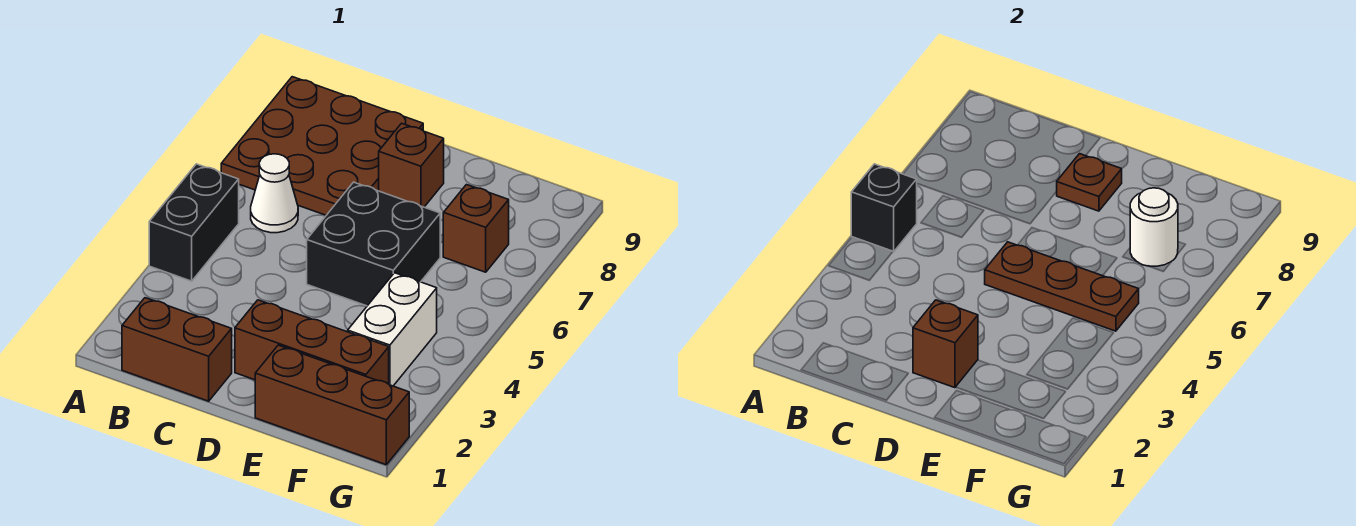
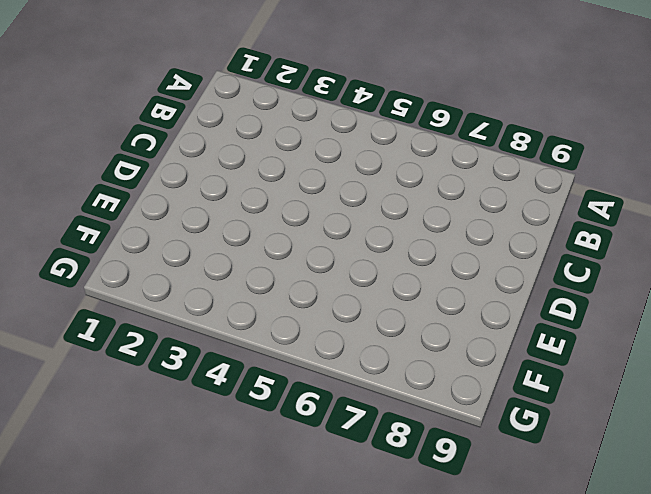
none -> black brick A4:A5 level 1
none -> brown plate A7:C9 level 1
none -> brown brick B1:C1 level 1

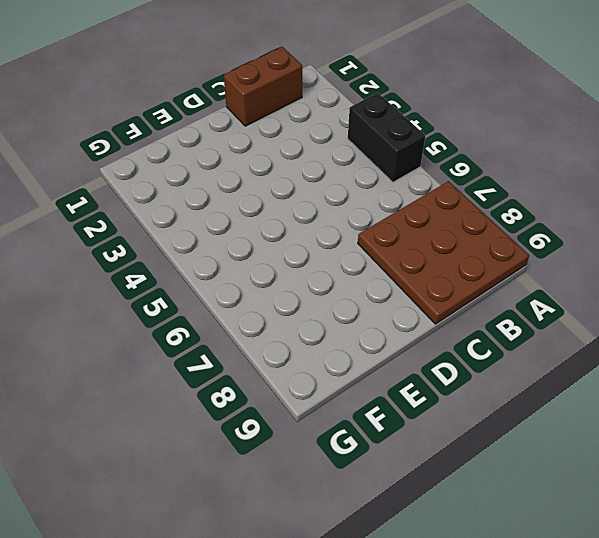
none -> white cone B6 level 1
none -> brown brick D2:F2 level 1
none -> black brick D5:E6 level 1

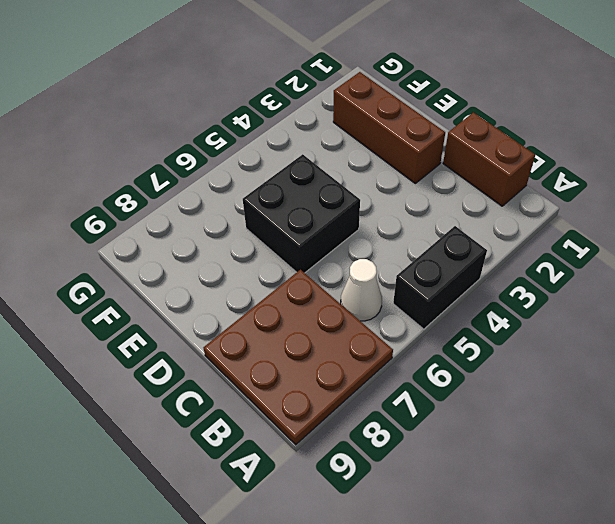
none -> brown brick D8 level 1
none -> brown brick E1:G1 level 1
none -> white brick F3:F4 level 1

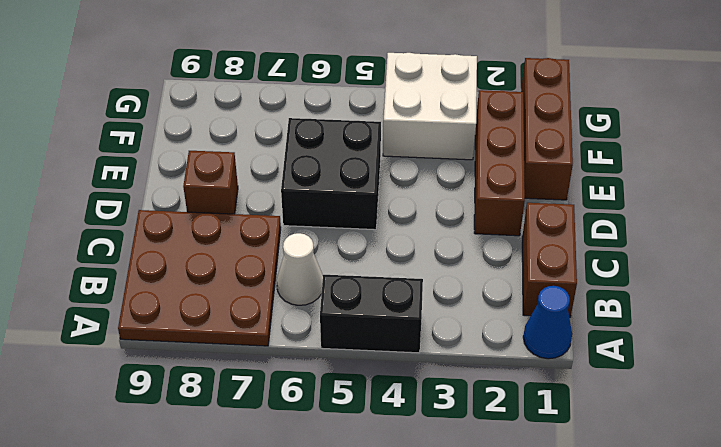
blue cone A1 level 1 -> none
white brick F3:G4 level 1 -> white brick F3:F4 level 1
none -> brown brick F7 level 1
none -> black brick A5 level 2
none -> brown brick D2 level 2

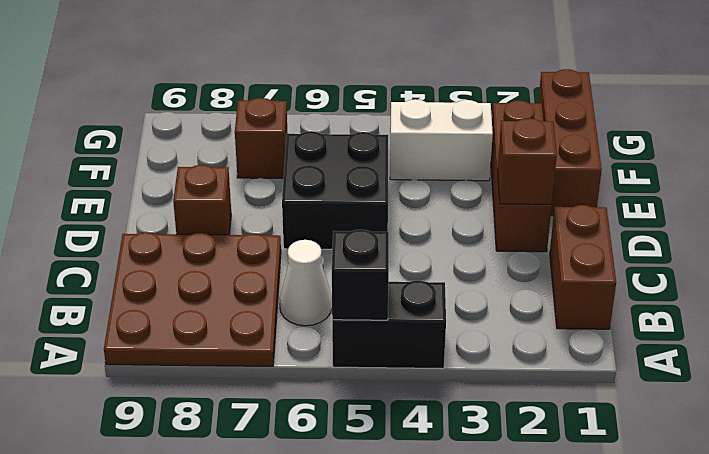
none -> brown plate D5:F5 level 2
none -> brown plate D8 level 2
none -> white round brick F7 level 2

